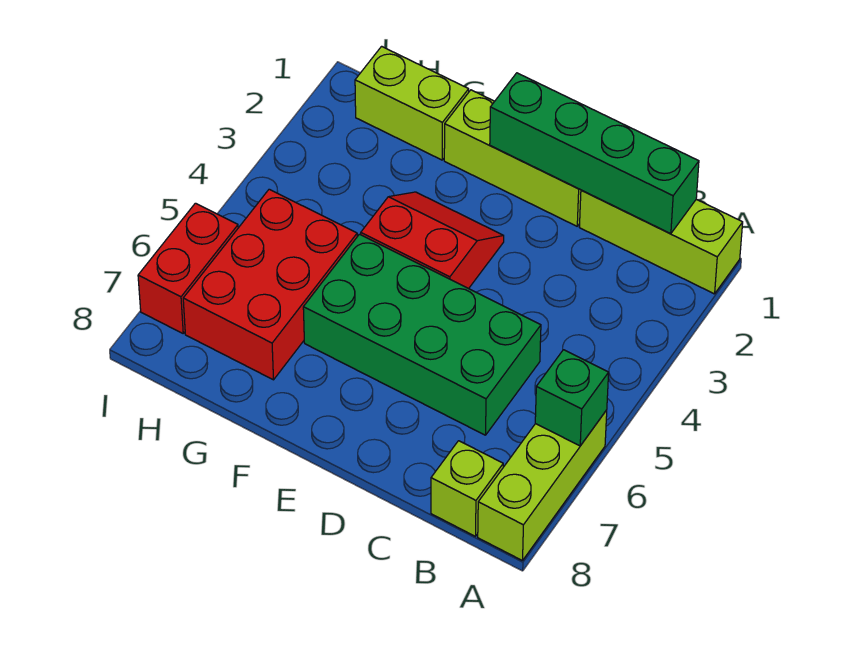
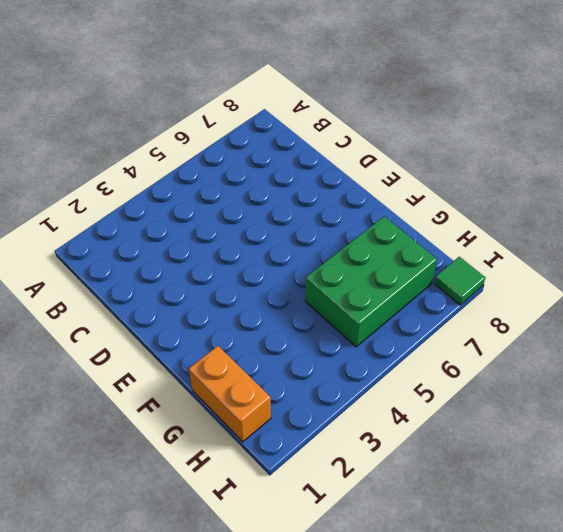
orange brick G1:H1 level 1 -> lime brick G1:H1 level 1
green brick G5:H7 level 1 -> red brick G5:H7 level 1
green tile I8 level 1 -> none
none -> lime brick A1:C1 level 1
none -> lime brick A6:A8 level 1

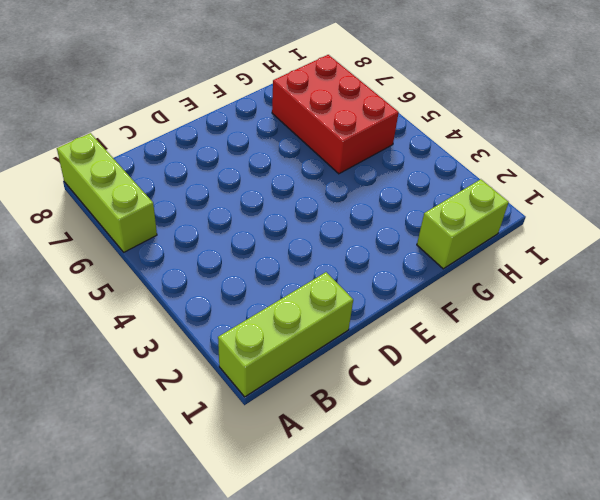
none -> lime brick B8 level 1
none -> green brick C5:F6 level 1

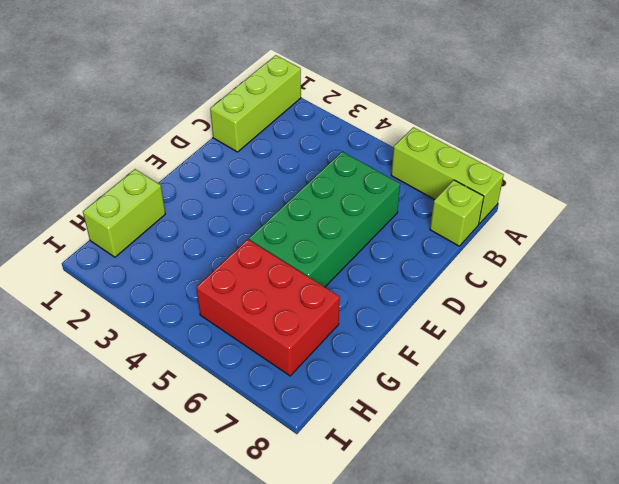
none -> lime brick D1:F1 level 1
none -> red slope E3:F4 level 1 top 4

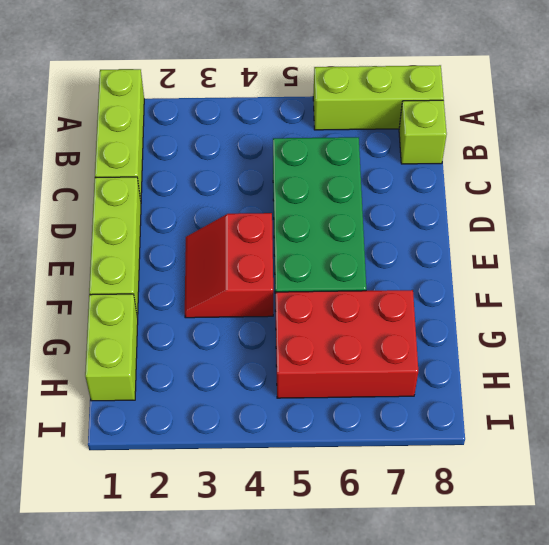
none -> red brick I6:I7 level 1
none -> green brick A6 level 2

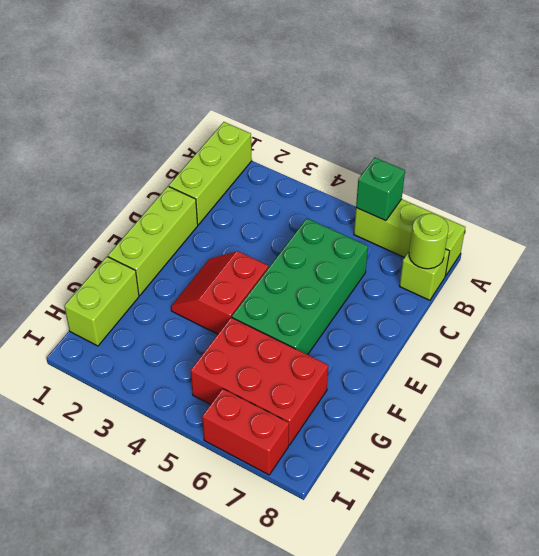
lime round brick B8 level 2 -> none
none -> green brick B1:E1 level 2

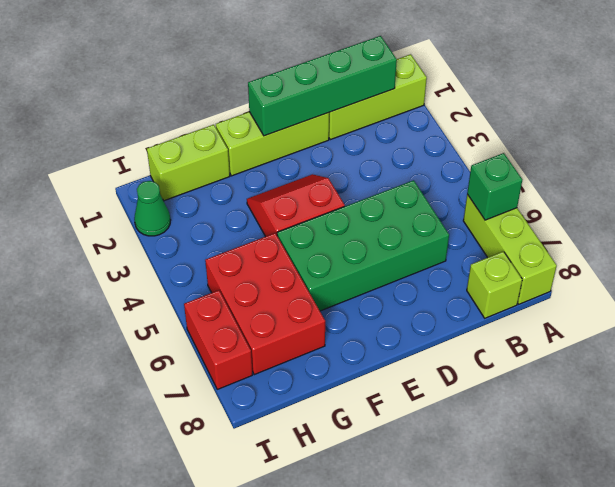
green cone I2 level 1 -> none

